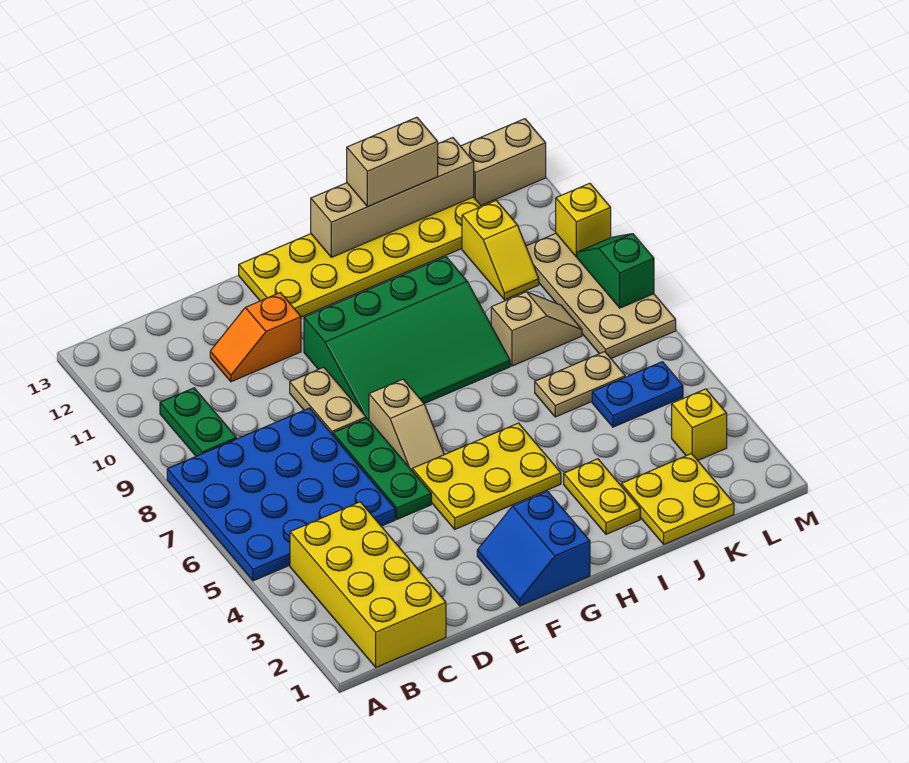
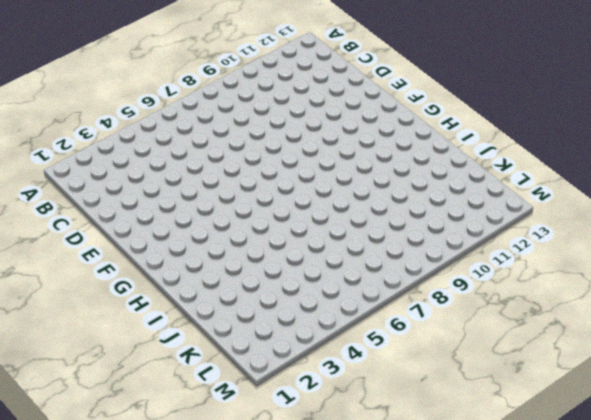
none -> blue plate A5:D8 level 1
none -> yellow brick B1:C4 level 1
none -> green plate B9:B10 level 1

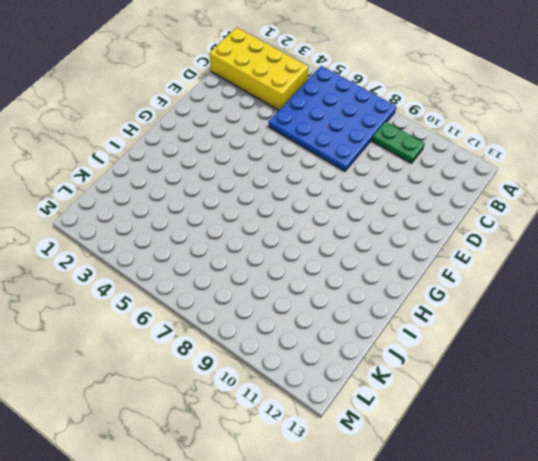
none -> orange slope D11:E11 level 1 top E
none -> green plate E5:E7 level 1
none -> tan plate E8:E9 level 1

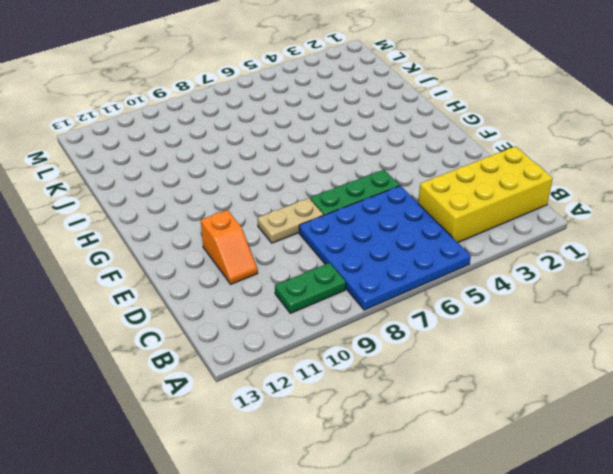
none -> blue slope F1:G2 level 1 top G
none -> yellow plate F4:H5 level 1
none -> tan slope F6:F7 level 1 top 7

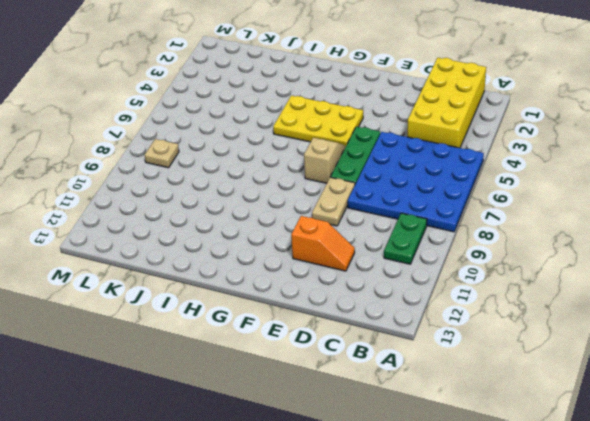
tan plate L8 level 1 -> tan plate L7:M10 level 1
none -> blue slope F1:G2 level 1 top G
none -> green slope F8:I10 level 1 top 10
none -> yellow plate F12:K13 level 1

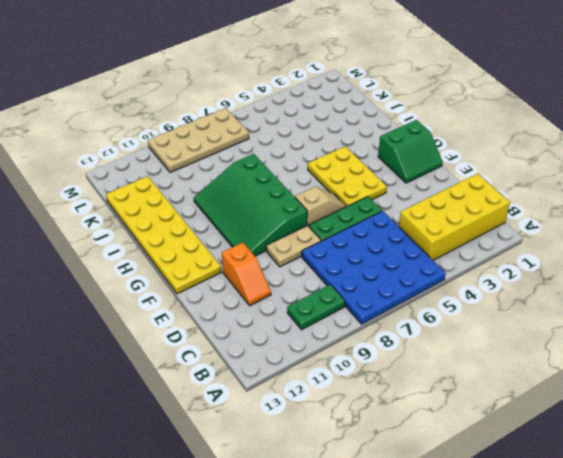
green slope F1:G2 level 1 top G -> blue slope F1:G2 level 1 top G
green slope F8:I10 level 1 top 8 -> green slope F8:I10 level 1 top 10
none -> yellow plate I2:I3 level 1
none -> yellow plate J1:K2 level 1
none -> tan plate J6:K6 level 1

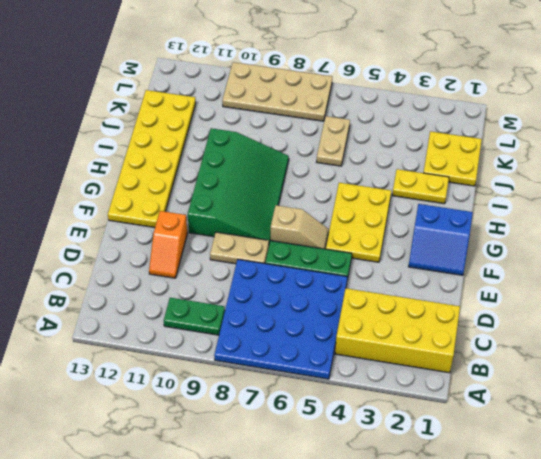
none -> tan slope J8:K8 level 1 top J
none -> blue plate K5:L5 level 1
none -> yellow slope K10:K11 level 1 top 11

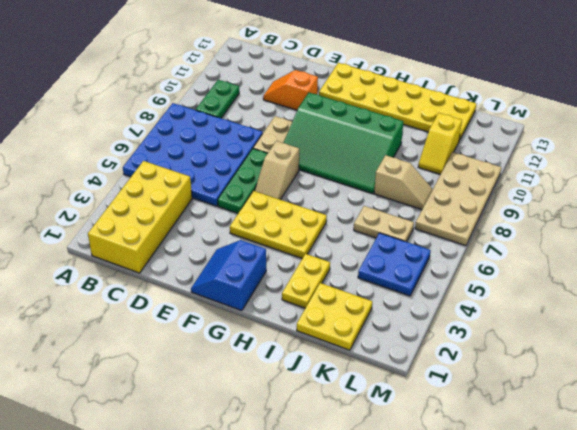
blue plate K4:L5 level 1 -> blue plate K5:L5 level 1
none -> yellow brick L3 level 1
none -> tan brick L13:M13 level 1
none -> tan brick H13:K13 level 2

